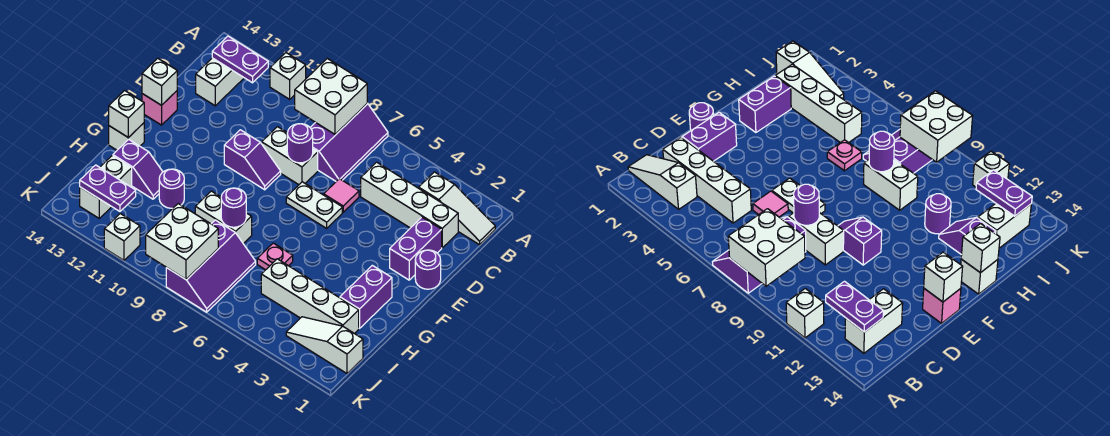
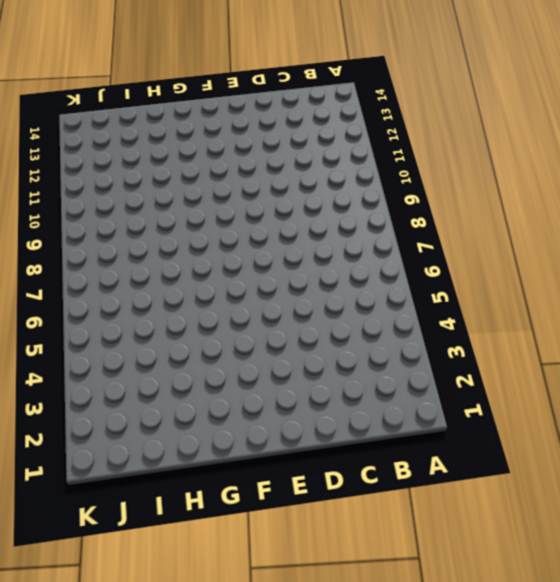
none -> purple slope A7:C8 level 1 top 8
none -> white brick A11 level 1
none -> white slope B1:B3 level 1 top 3
none -> white brick B13:C13 level 1

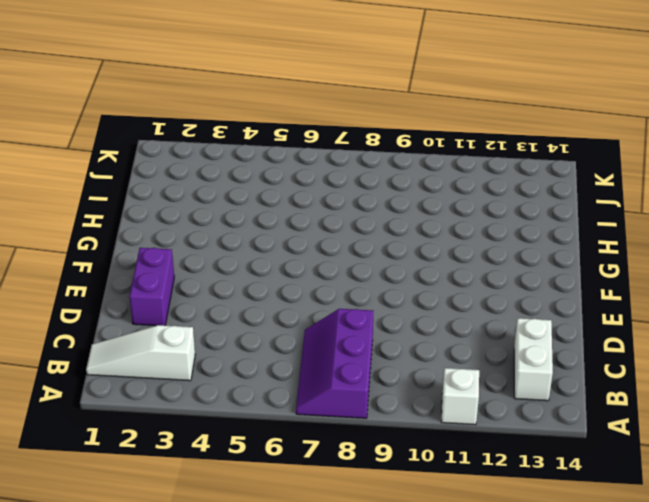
none -> white brick C2:C5 level 1
none -> pink tile D6 level 1
none -> white brick D8:D9 level 1
none -> purple round brick E1 level 1

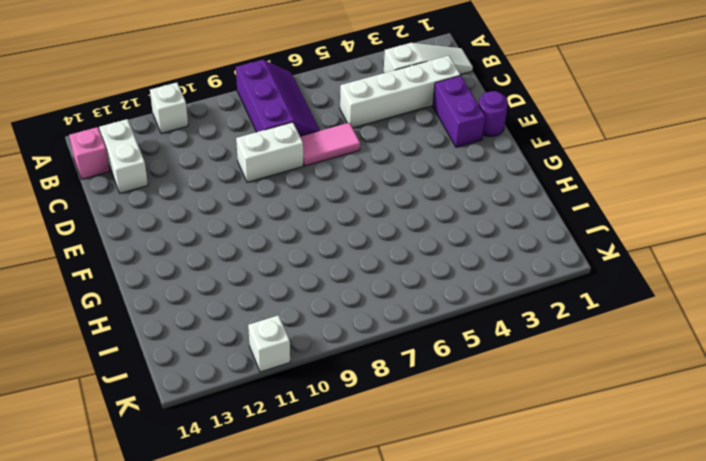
pink brick B14 level 1 -> pink brick E14 level 1
pink tile D6:D7 level 1 -> pink tile D6 level 1
none -> white plate E6:E7 level 1
none -> purple slope E9:E10 level 1 top 10
none -> purple brick G2:H2 level 1
none -> white brick G14 level 1

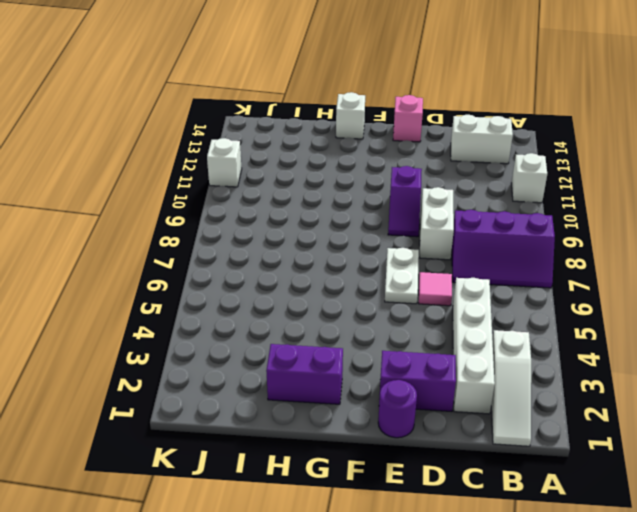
none -> pink plate H6 level 1
none -> white brick H8:H9 level 1
none -> purple round brick H11 level 1
none -> purple slope H12:H13 level 1 top 13

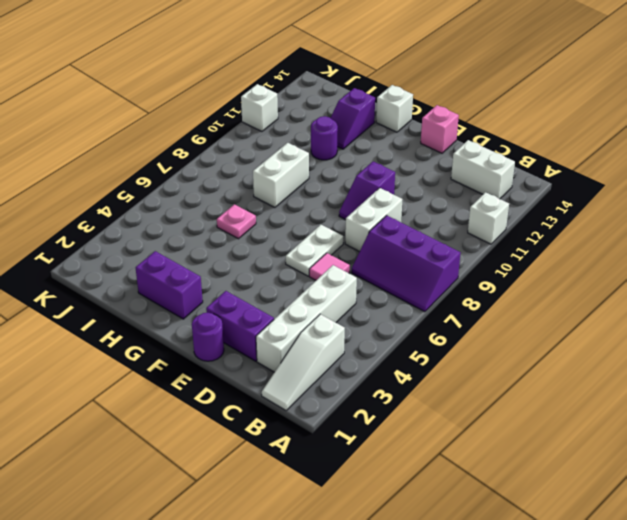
none -> white brick I2:I5 level 1
none -> purple slope I7:K8 level 1 top 8
none -> white brick I13:J13 level 1
none -> white slope J1:J3 level 1 top 1

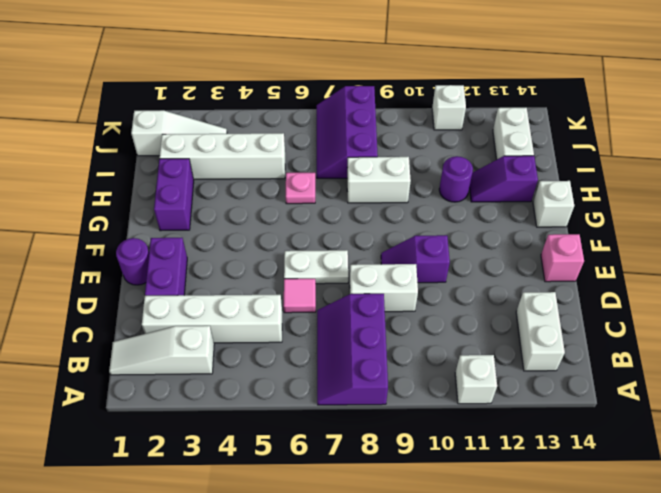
none -> white brick A8:B9 level 2
none -> purple plate B12:B13 level 2
none -> purple round brick D8 level 2
none -> white brick E14 level 2

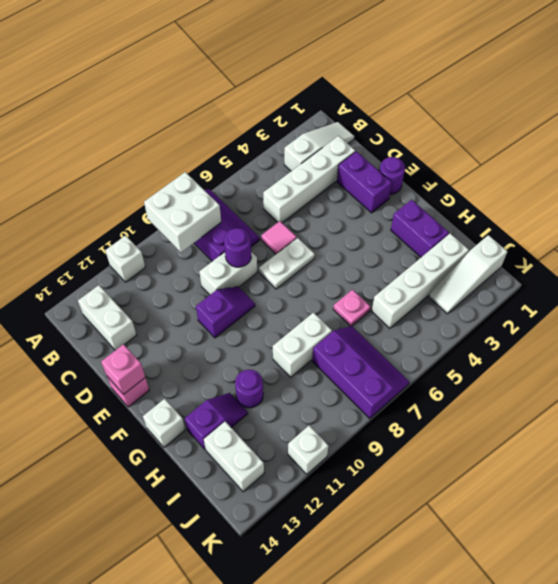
pink brick E14 level 2 -> white brick E14 level 2
none -> purple plate B12:B13 level 2
none -> white brick G14 level 2
none -> purple round brick H8 level 2
none -> white brick J8:K9 level 2

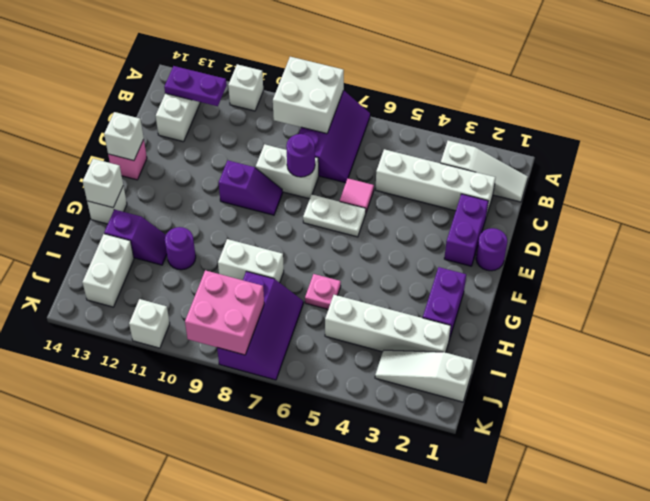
pink brick J8:K9 level 2 -> white brick J8:K9 level 2
none -> purple round brick H8 level 2
none -> purple plate J12:J13 level 2

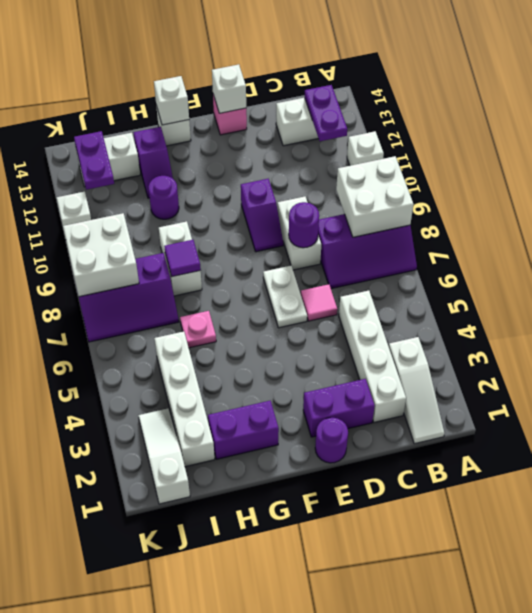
purple tile H8 level 2 -> purple round brick H8 level 2

